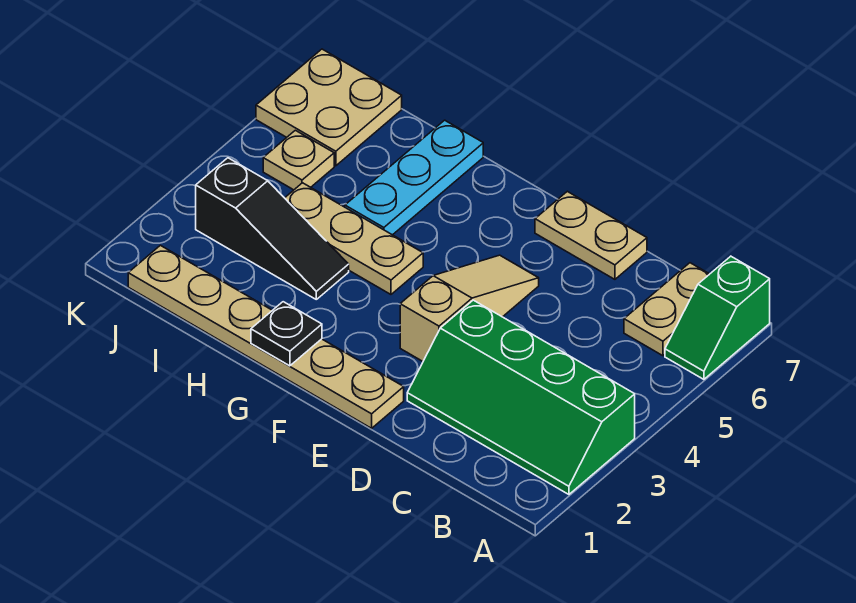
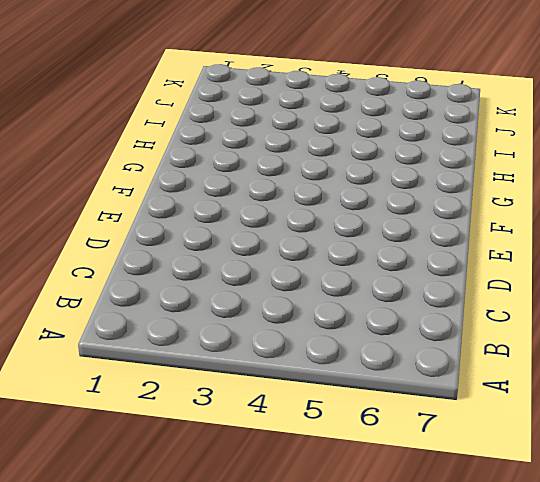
none -> green slope A2:D3 level 1 top 3
none -> green slope A6:A7 level 1 top 7
none -> tan plate B6:B7 level 1

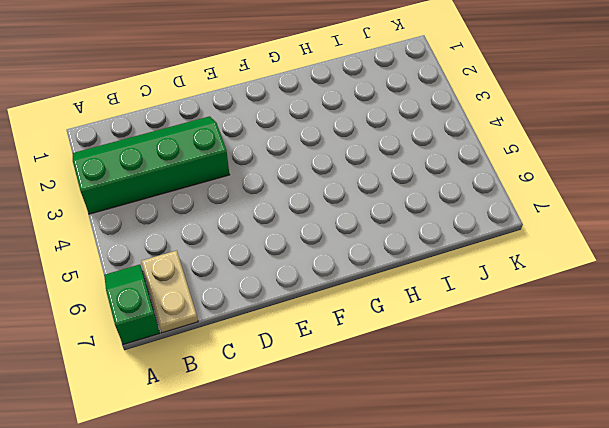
none -> tan plate D7:E7 level 1
none -> tan plate E1:J1 level 1
none -> tan slope E3:E5 level 1 top 3

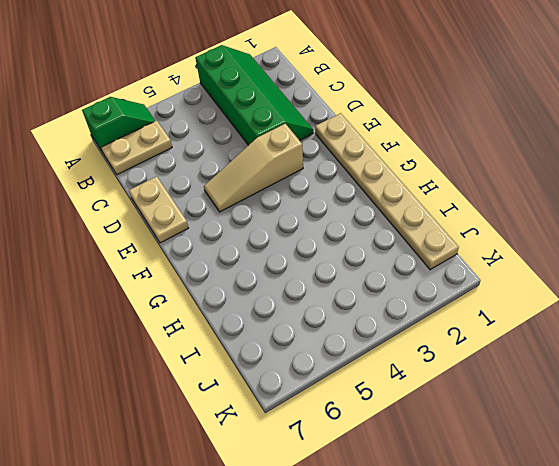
none -> tan plate G4:I4 level 1
none -> black slope H3:J3 level 1 top J
none -> cyan plate H5:H7 level 1

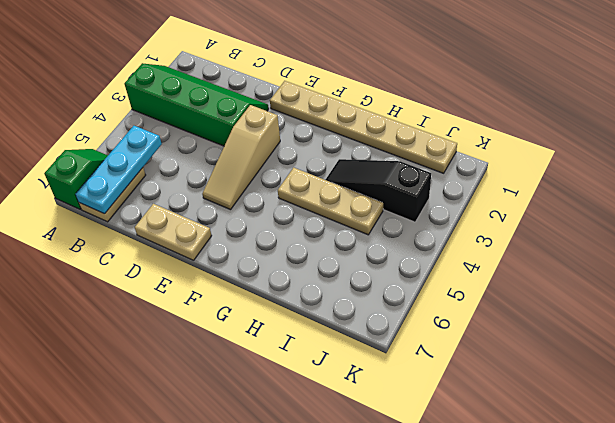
cyan plate B5:B7 level 2 -> cyan plate H5:H7 level 1
none -> tan plate J5 level 1
none -> tan plate J6:K7 level 1
none -> black plate G1 level 2

